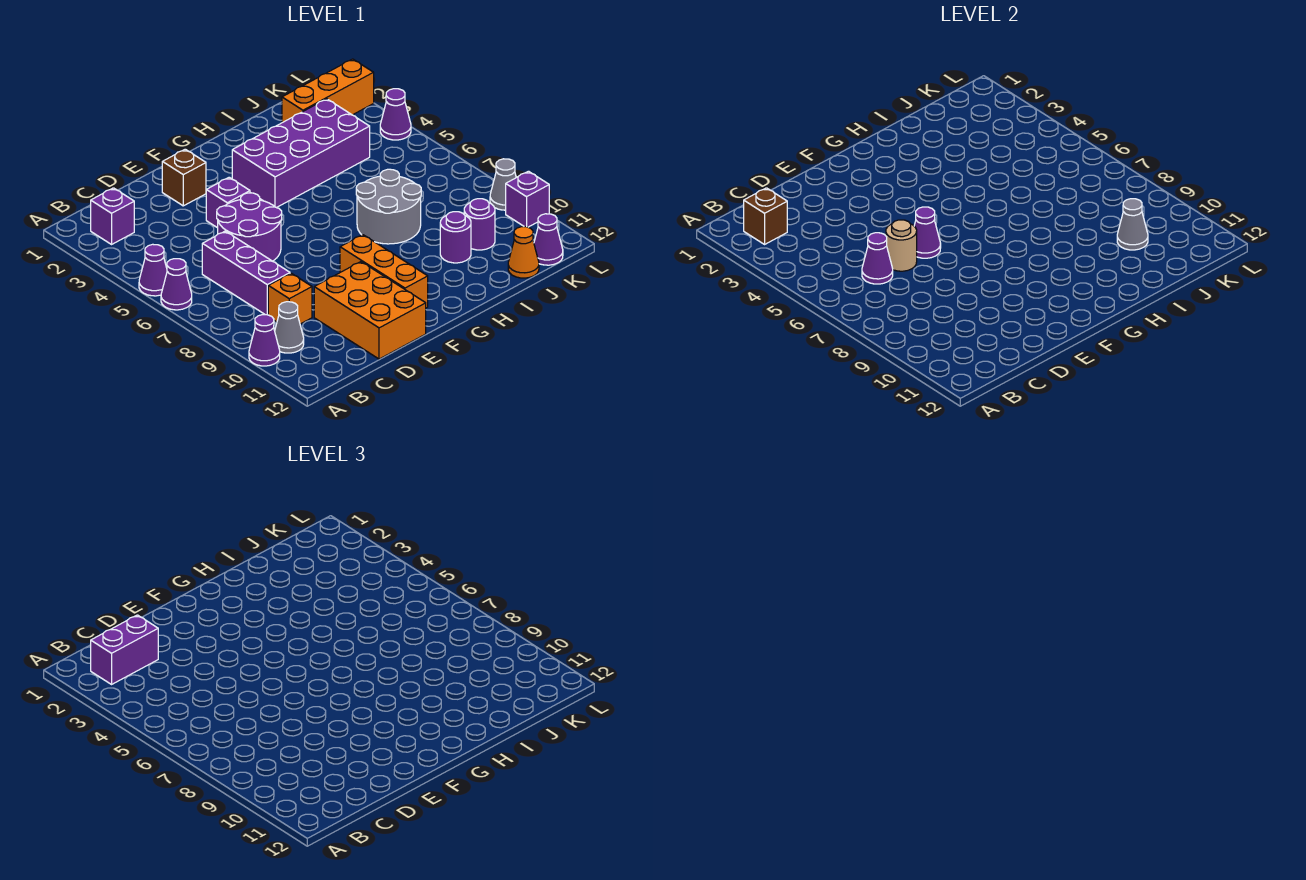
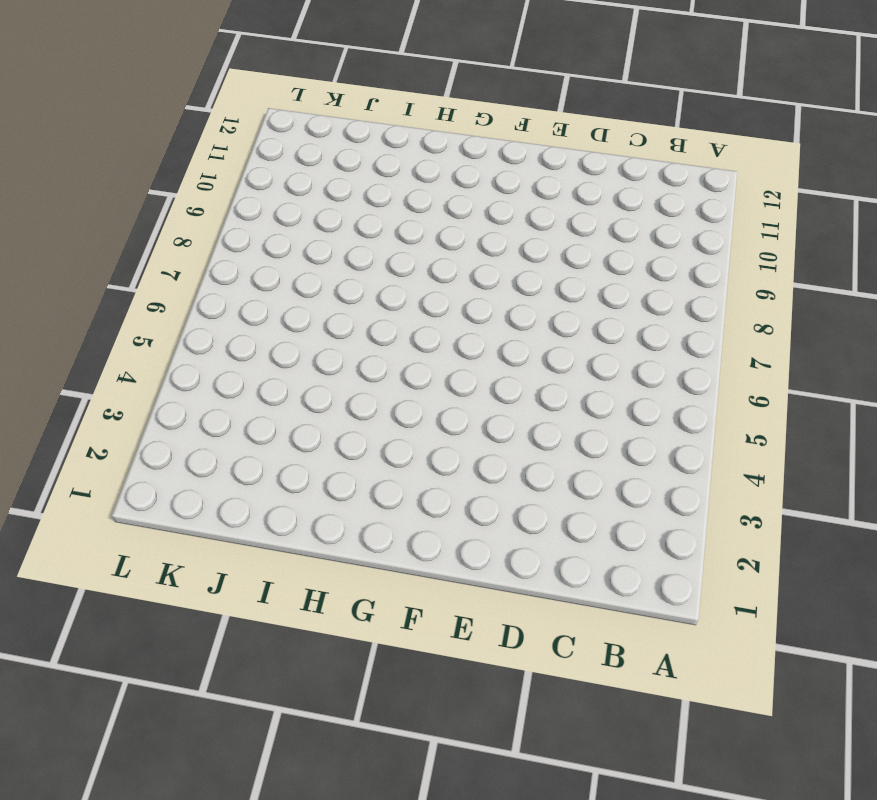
none -> purple cone A5 level 1
none -> purple cone A6 level 1
none -> purple cone A10 level 1

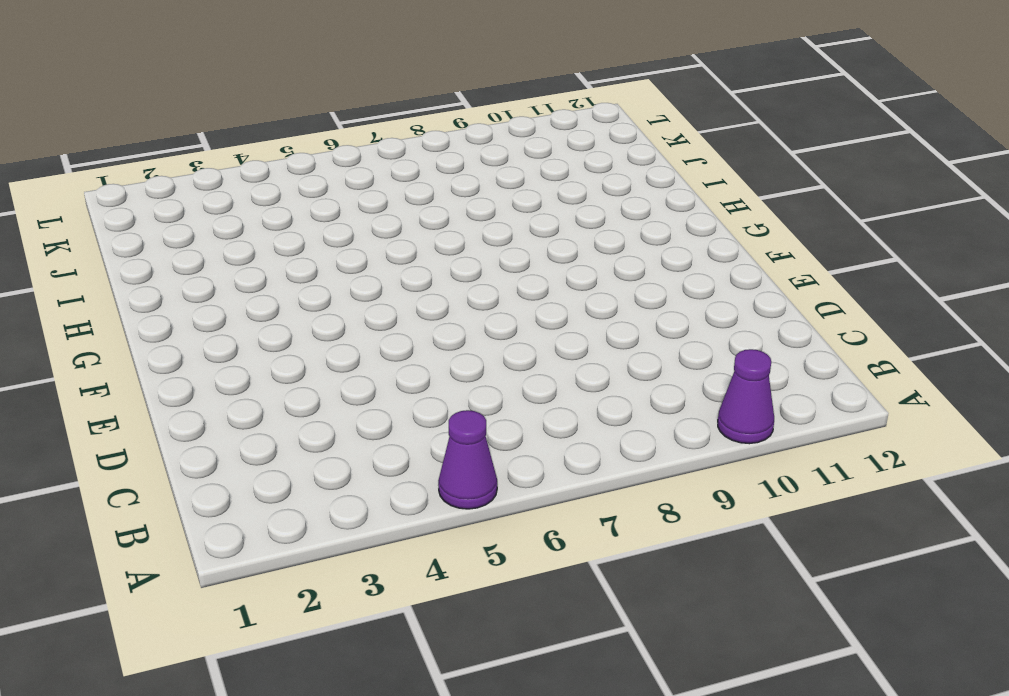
none -> purple cone A6 level 1
none -> purple brick B2 level 1
none -> grey cone B10 level 1

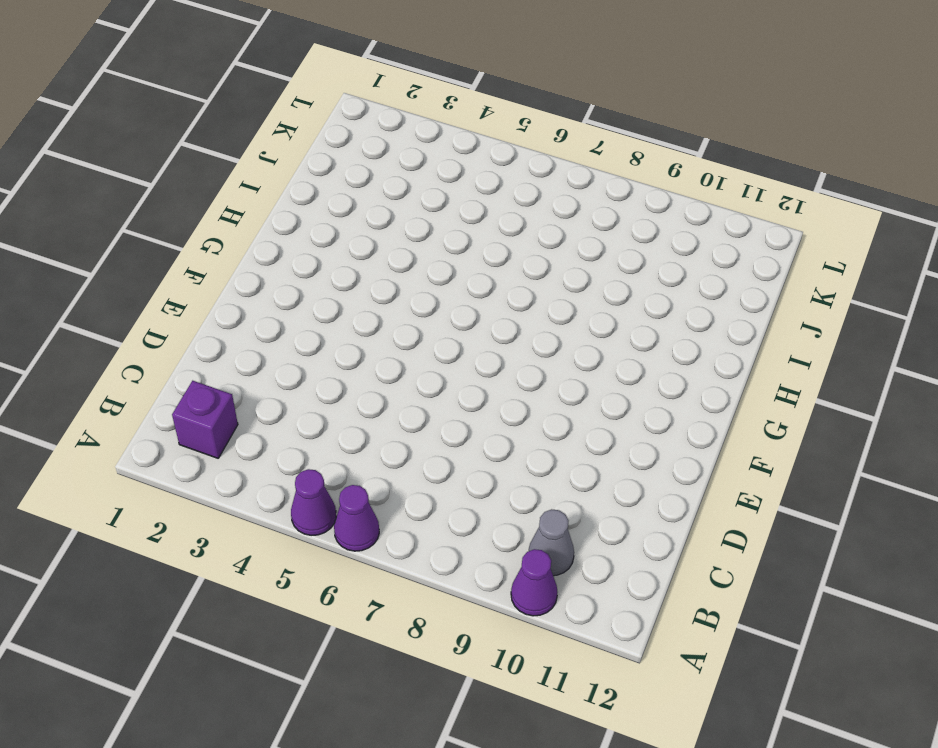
none -> purple brick C6:C8 level 1
none -> orange brick C9 level 1
none -> purple round brick D5:E6 level 1

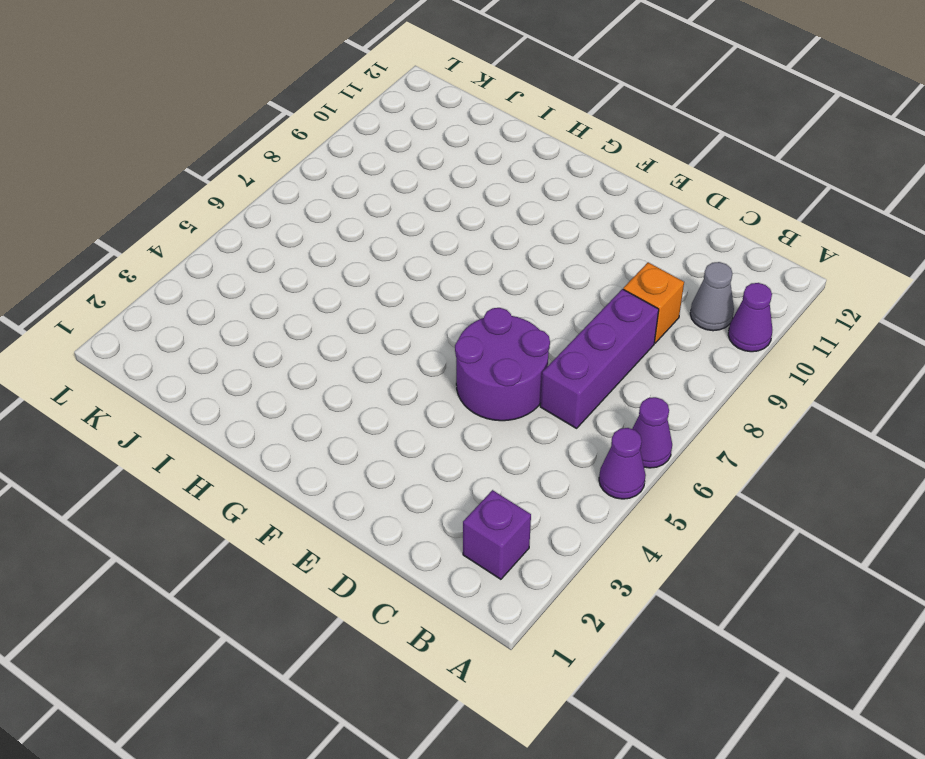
none -> orange brick D10:E12 level 1
none -> brown brick E2 level 1
none -> purple brick E4 level 1

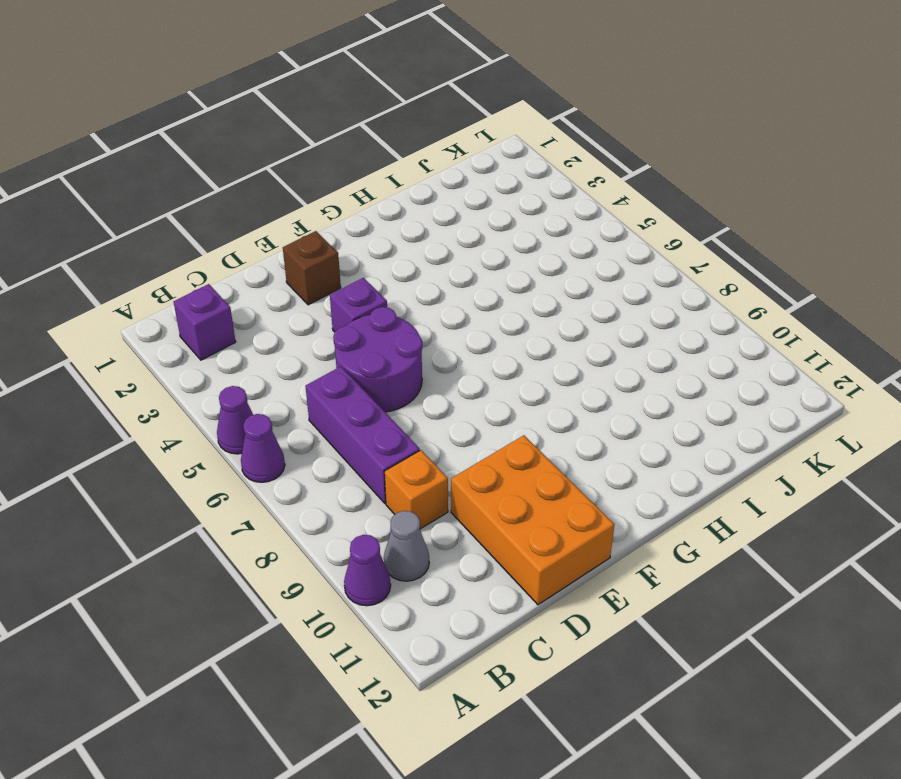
none -> orange brick F9:F11 level 1
none -> purple brick G3:J4 level 1
none -> grey round brick H7:I8 level 1

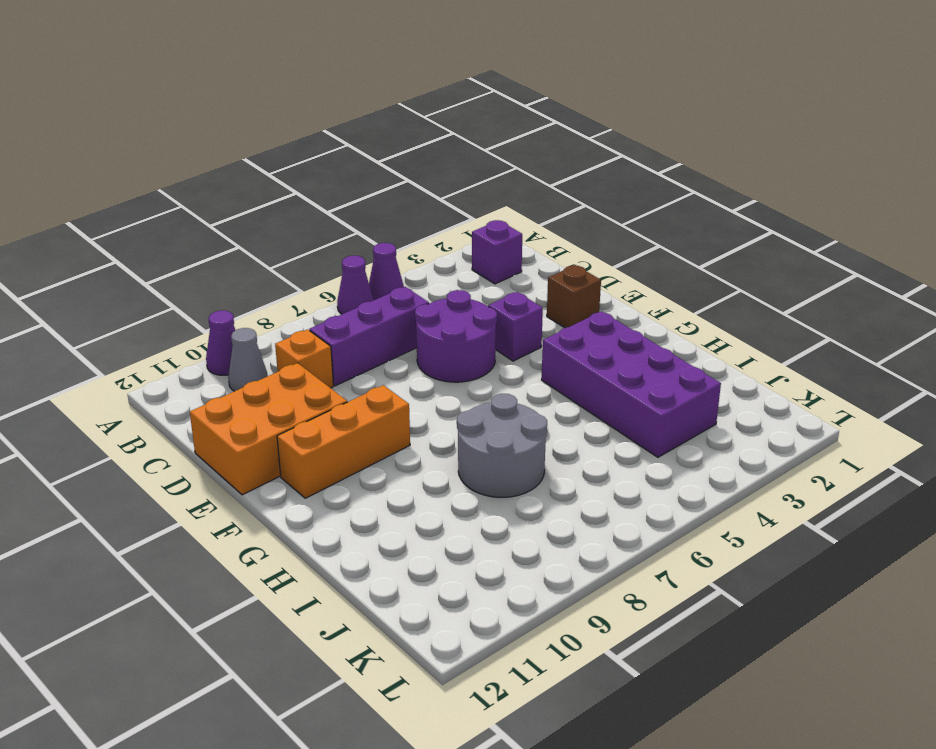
none -> purple round brick I10 level 1
none -> orange brick J2:L2 level 1
none -> purple round brick J10 level 1

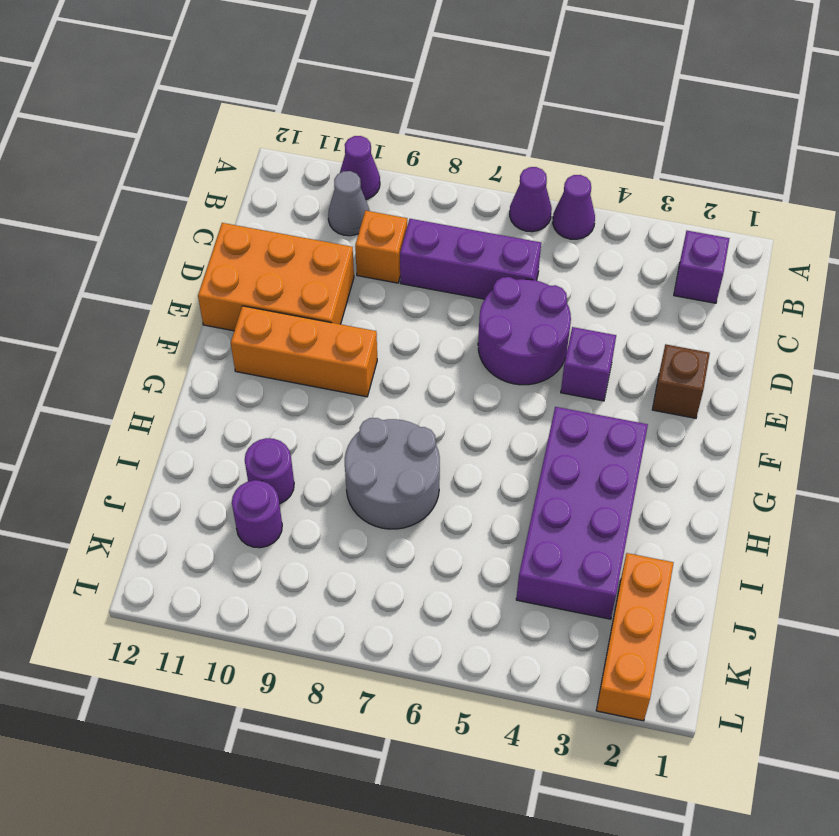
none -> orange cone J12 level 1
none -> purple cone K12 level 1
none -> purple cone L4 level 1

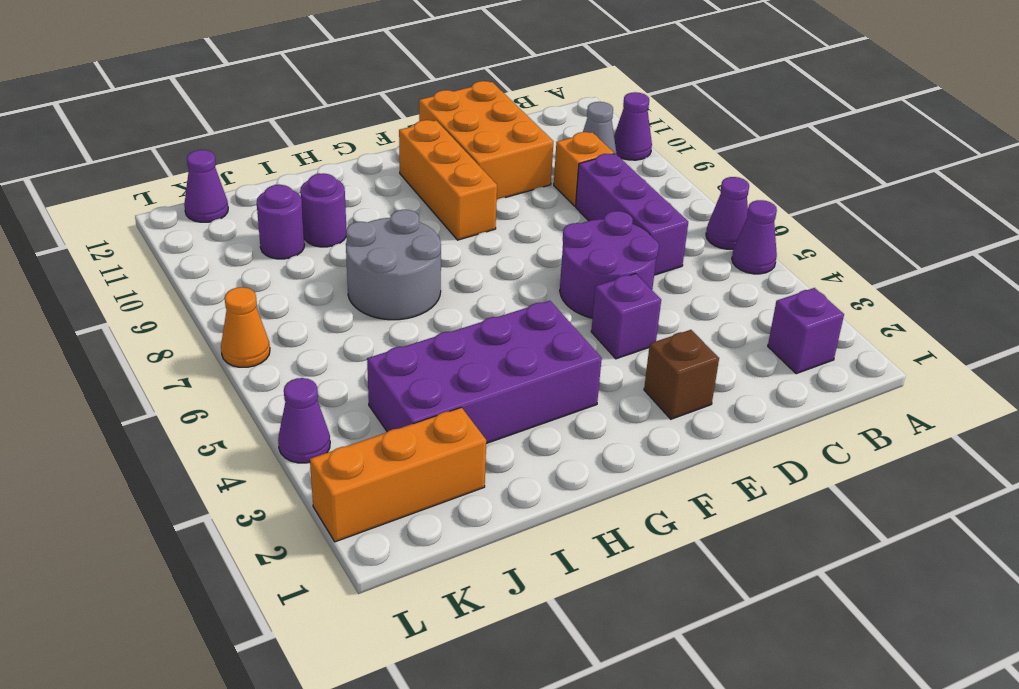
orange cone L7 level 1 -> orange cone J12 level 1
none -> grey cone L9 level 1
none -> purple brick L10 level 1
none -> brown brick B2 level 2

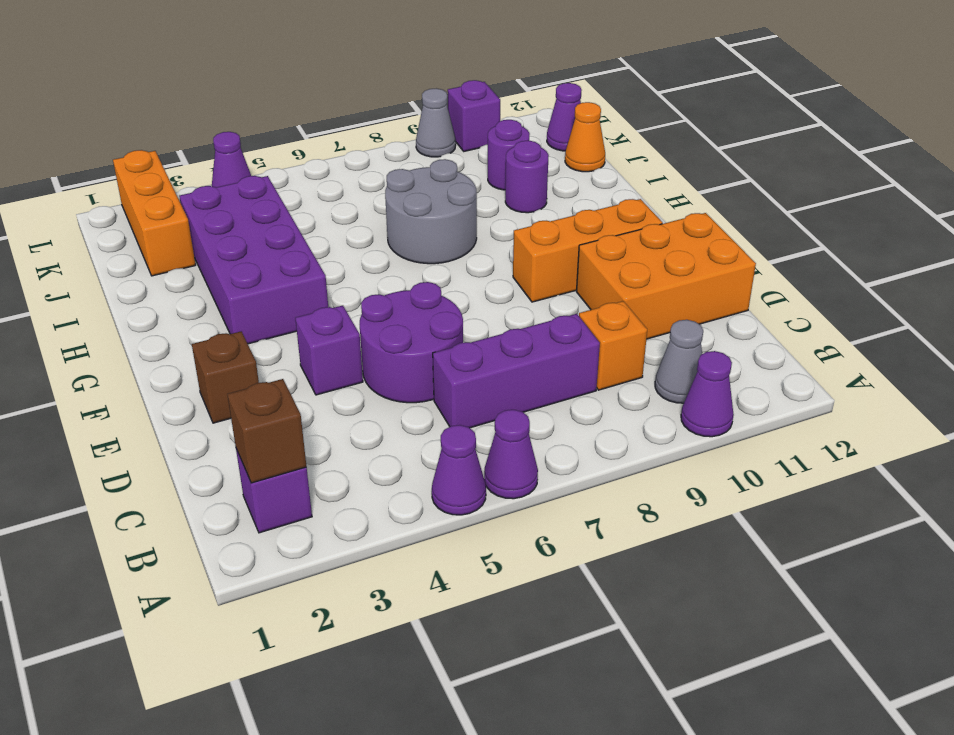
none -> purple cone C6 level 2
none -> tan round brick D6 level 2
none -> purple cone E6 level 2

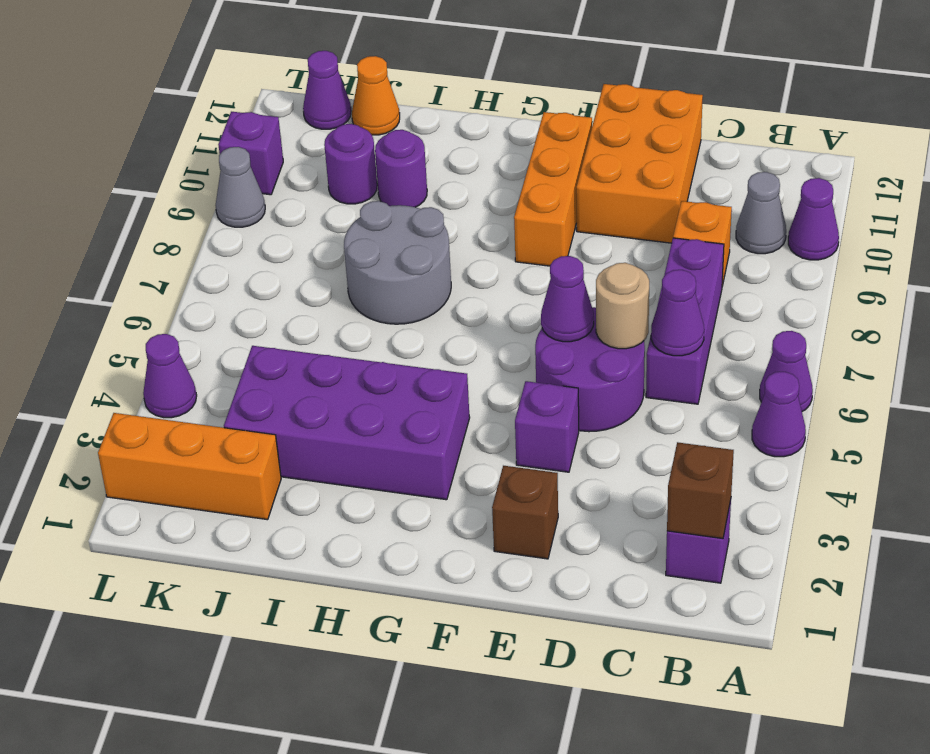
none -> grey cone J10 level 2
none -> purple brick B2:C2 level 3

